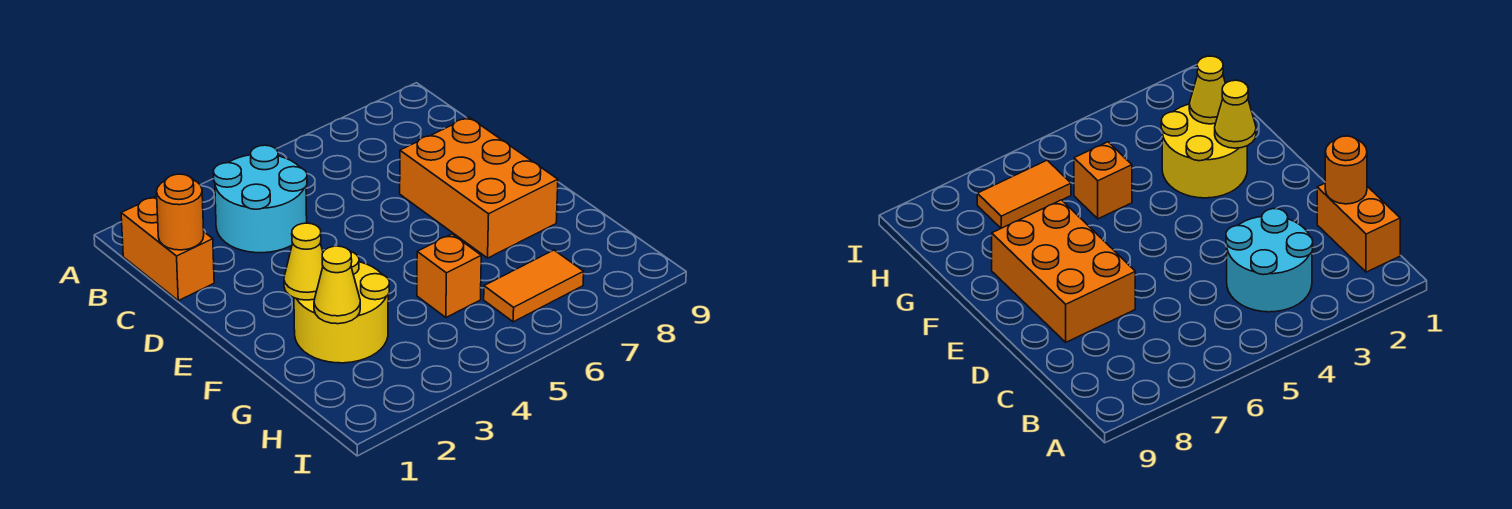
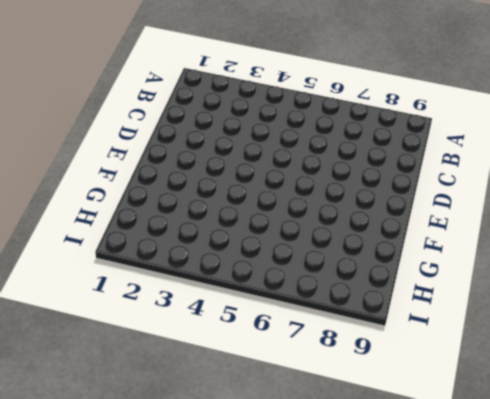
none -> orange brick B1:C1 level 1
none -> cyan round brick B3:C4 level 1

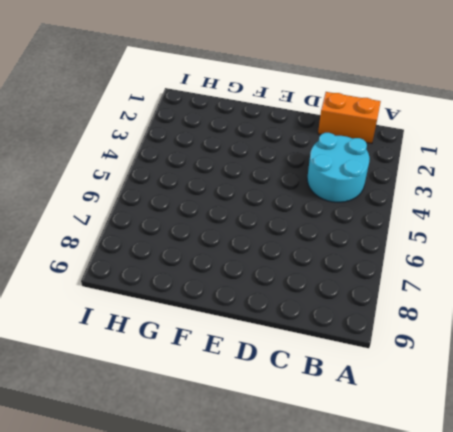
none -> orange brick D7:F8 level 1
none -> yellow round brick F2:G3 level 1

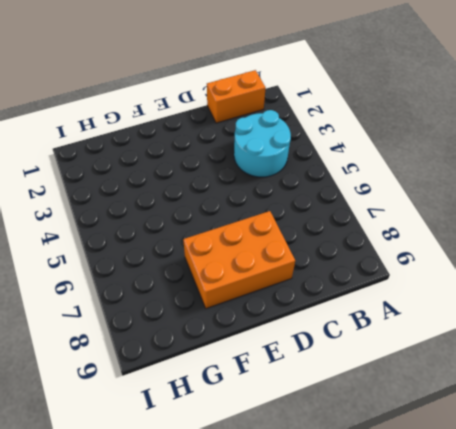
none -> yellow round brick F2:G3 level 1
none -> orange brick G5 level 1

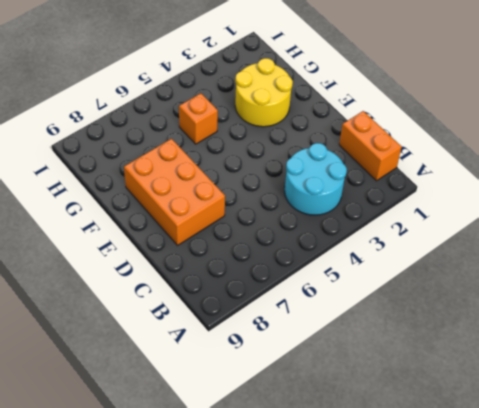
none -> orange tile H6:H7 level 1
none -> orange round brick C1 level 2

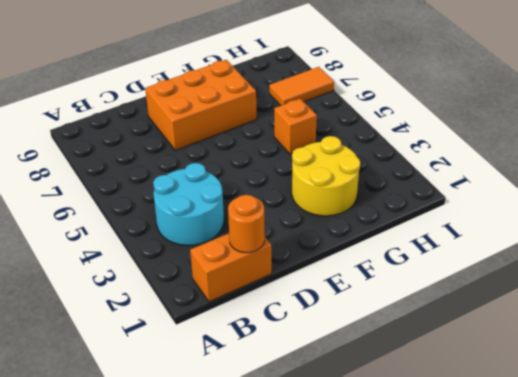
orange tile H7:I7 level 1 -> orange tile H6:H7 level 1
none -> yellow cone F2 level 2
none -> yellow cone G2 level 2

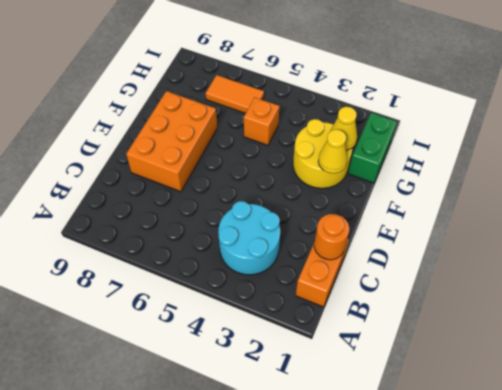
green brick G1:H1 level 1 -> none

